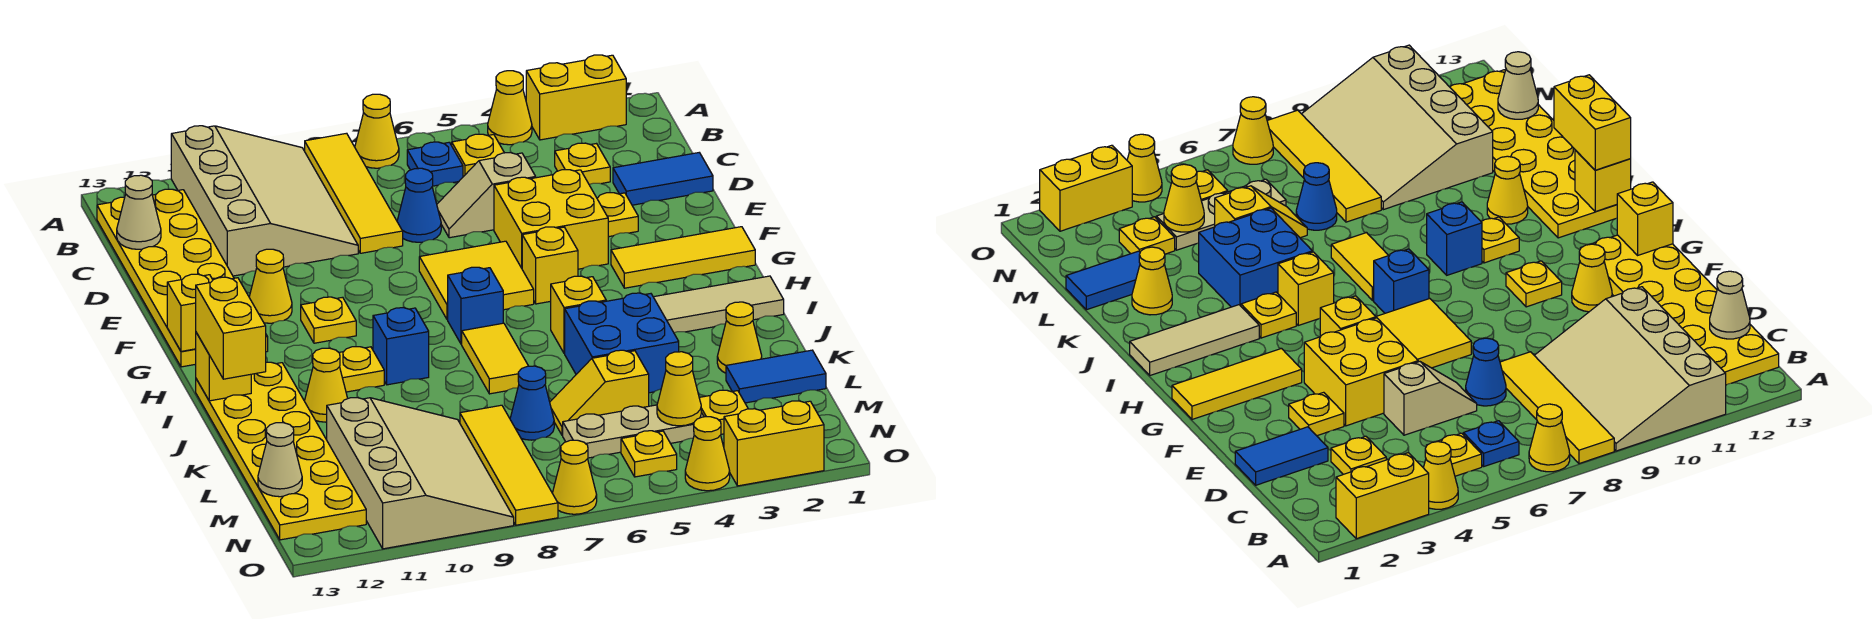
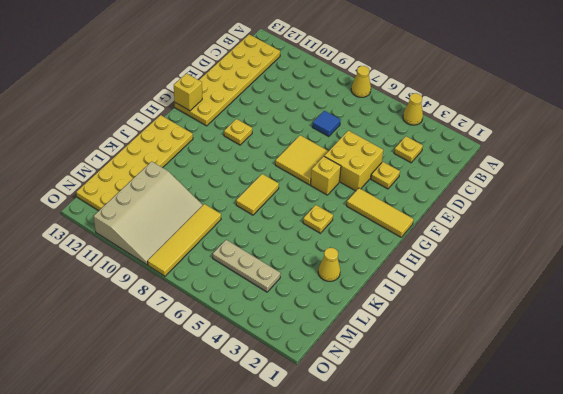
blue tile D7 level 1 -> blue cone D7 level 1
none -> yellow brick A2:A3 level 1
none -> yellow tile A8:D8 level 1
none -> tan slope A9:D11 level 1 top 11
none -> yellow plate B5 level 1

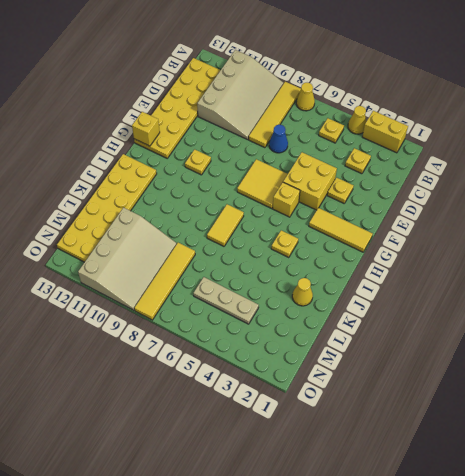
none -> blue plate B6 level 1
none -> blue tile D1:D2 level 1
none -> tan slope D5:D6 level 1 top 5
none -> yellow cone F11 level 1

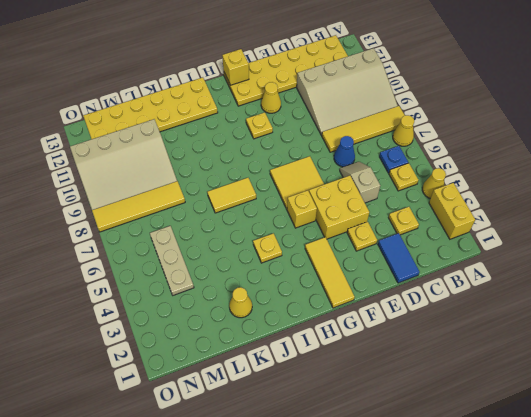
none -> blue brick H7 level 1
none -> tan tile I1:I3 level 1
none -> yellow brick I5 level 1
none -> blue brick I9 level 1

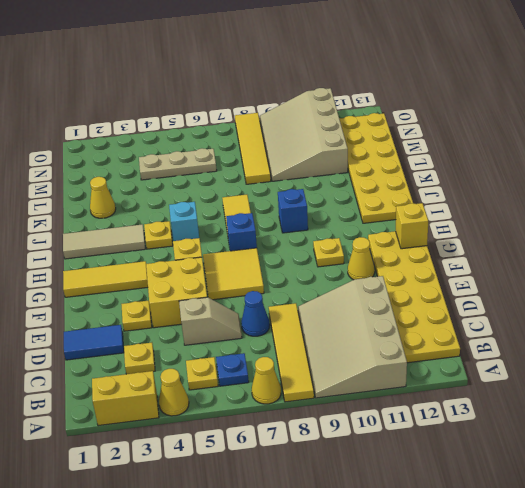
cyan brick I5 level 1 -> yellow brick I5 level 1
none -> yellow plate I10 level 1
none -> blue brick J4:K5 level 1
none -> yellow cone J11 level 1
none -> blue tile L1:L2 level 1

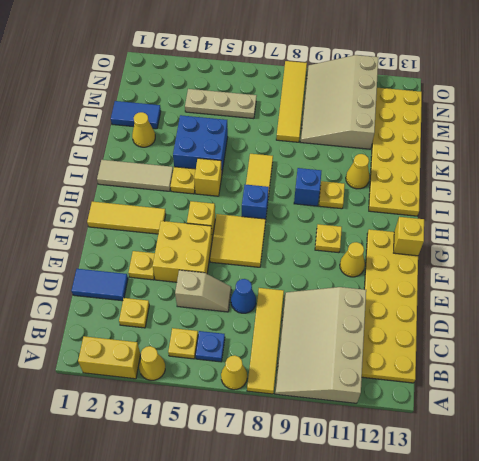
none -> yellow slope L5:L6 level 1 top 5
none -> blue cone L7 level 1
none -> yellow plate M3 level 1
none -> yellow plate N5 level 1

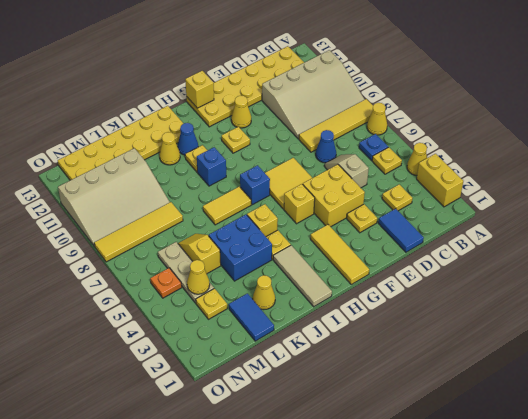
blue cone I11 level 1 -> blue cone L7 level 1
orange plate N5 level 1 -> yellow plate N5 level 1
none -> yellow brick O2:O3 level 1
none -> yellow cone O4 level 1
none -> yellow cone O7 level 1
none -> tan cone C13 level 2

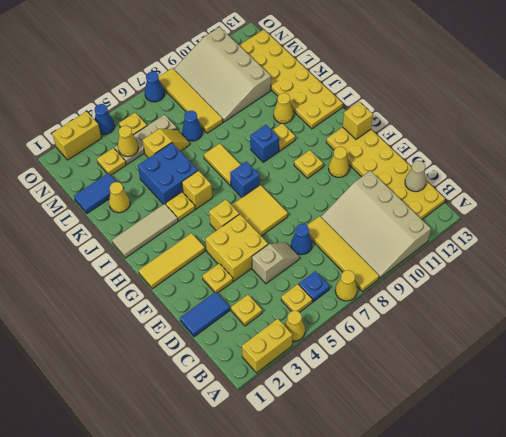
blue cone O4 level 1 -> yellow cone O4 level 1
blue cone O7 level 1 -> yellow cone O7 level 1
none -> yellow brick I13 level 2
none -> tan cone M13 level 2
none -> yellow brick I13:J13 level 3

